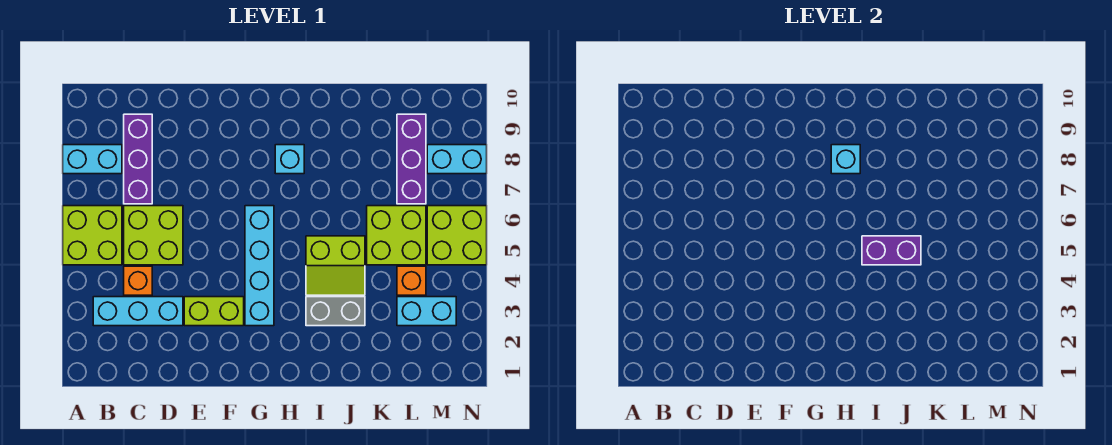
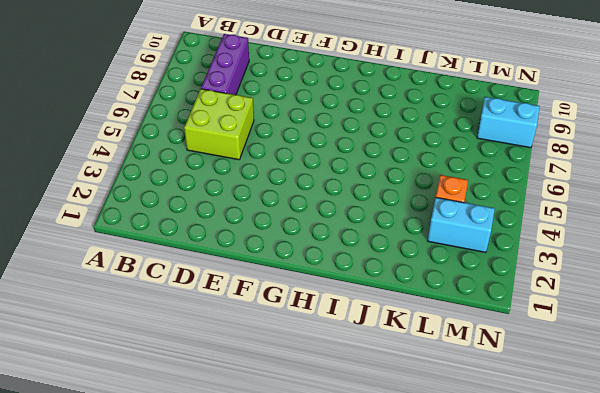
none -> lime brick A5:B6 level 1
none -> cyan brick A8:B8 level 1
none -> cyan brick B3:D3 level 1

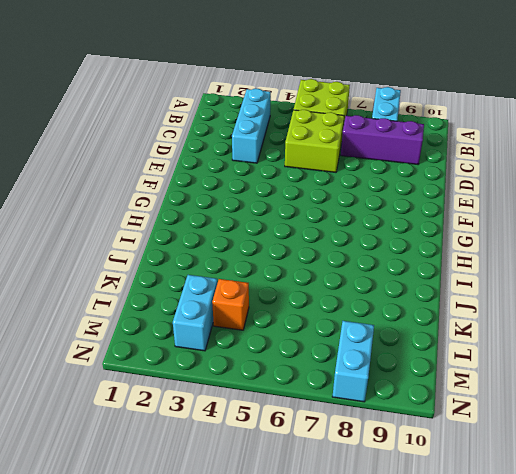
none -> orange brick C4 level 1
none -> lime brick E3:F3 level 1
none -> cyan brick G3:G6 level 1

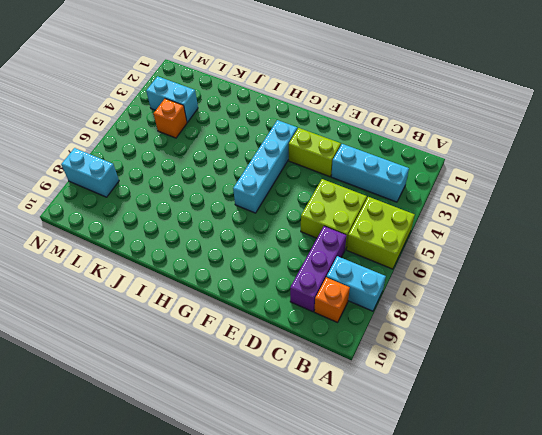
orange brick B9 level 1 -> orange brick C4 level 1
none -> cyan brick H8 level 1
none -> grey brick I3:J3 level 1
none -> lime slope I4:J5 level 1 top 5

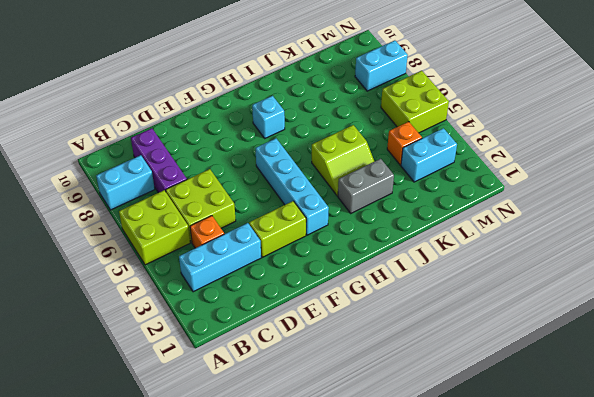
none -> lime brick K5:L6 level 1
none -> purple brick L7:L9 level 1
none -> cyan brick H8 level 2

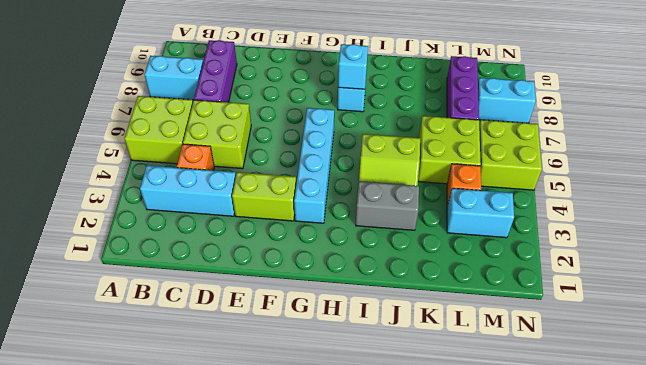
none -> purple brick I5:J5 level 2

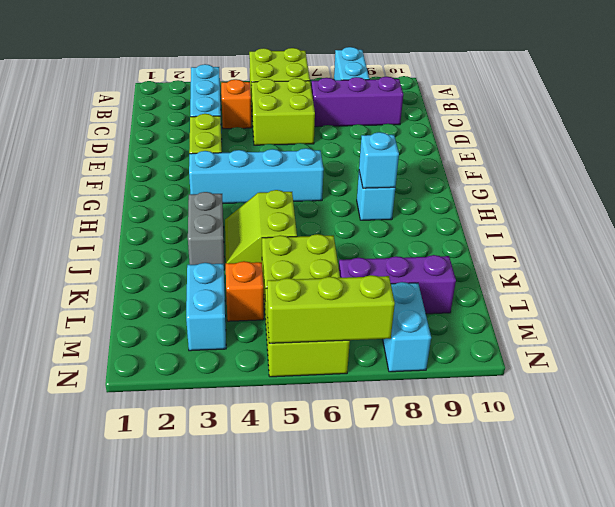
lime brick N5:N7 level 2 -> none
none -> purple brick I5:J5 level 2

